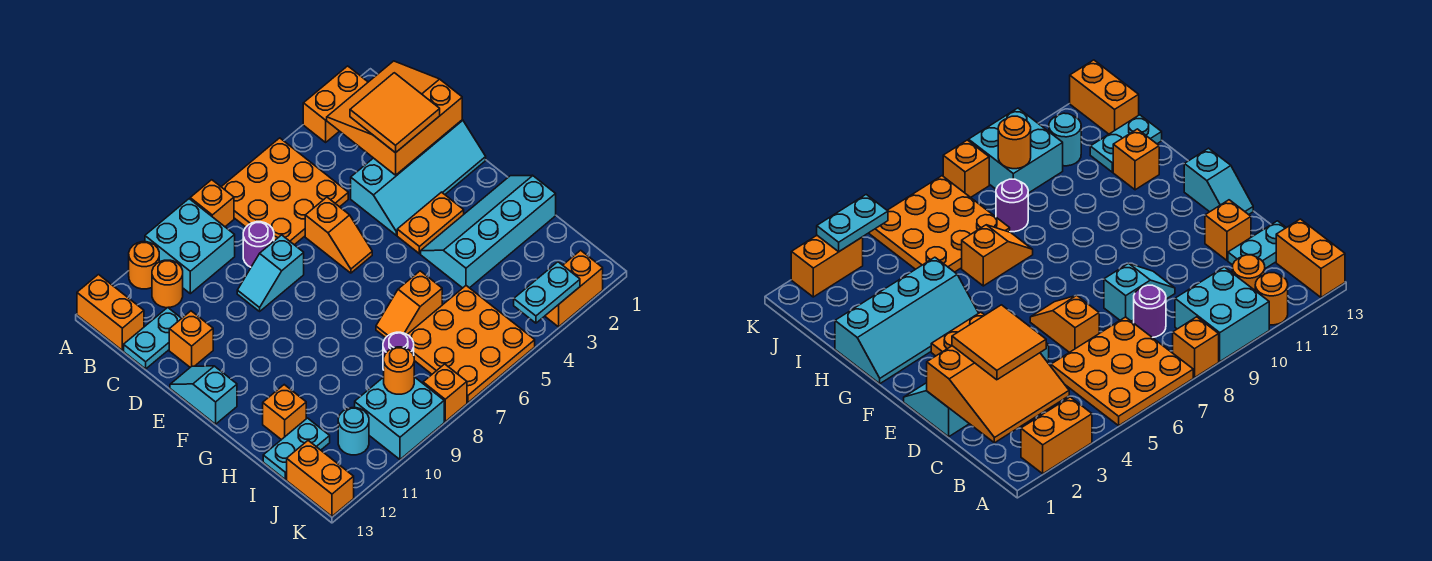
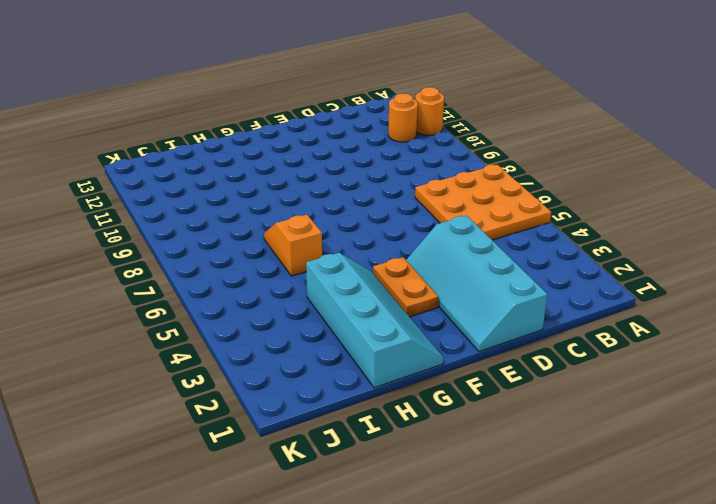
none -> orange brick A2:A3 level 1
none -> orange brick A8 level 1
none -> cyan brick A9:B10 level 1
none -> orange brick A13:B13 level 1

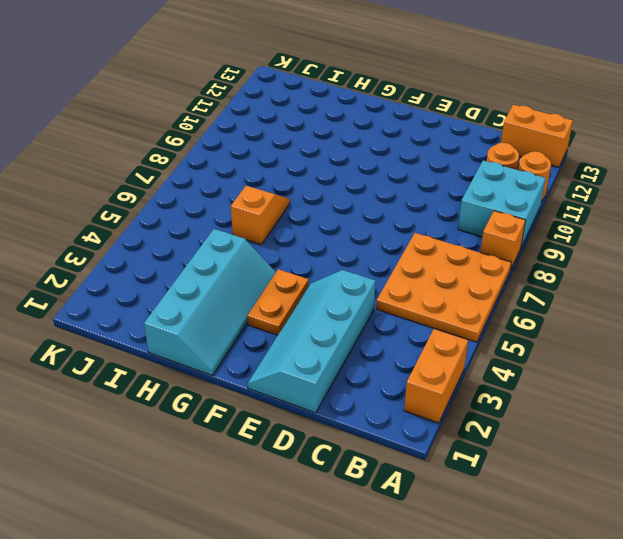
none -> purple round brick C8 level 1
none -> cyan plate C12:C13 level 1
none -> orange slope D6:E6 level 1 top D
none -> cyan slope D8:D9 level 1 top 8

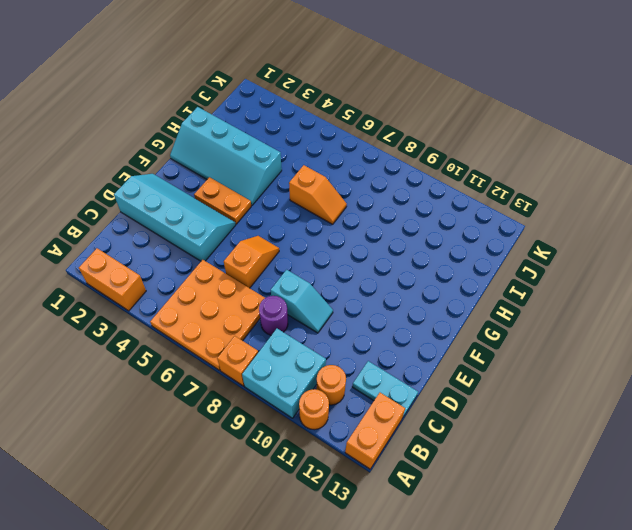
none -> orange brick D12 level 1
none -> cyan slope E13:F13 level 1 top F
none -> orange brick H12 level 1
none -> orange plate I5:K7 level 1

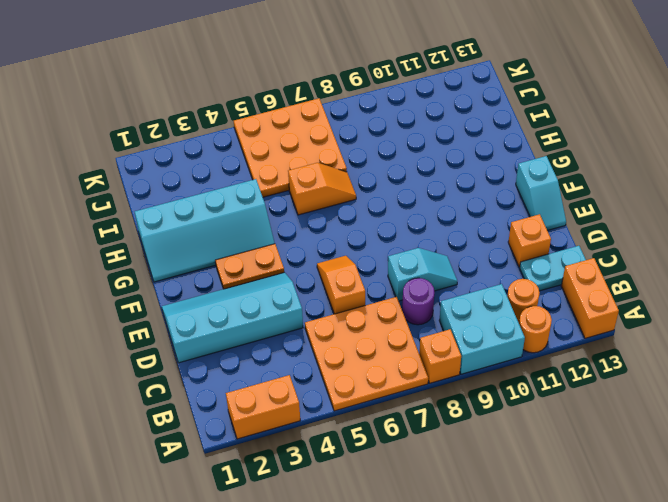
none -> orange brick H12 level 1
none -> purple round brick I8 level 1
none -> cyan plate I12:I13 level 1
none -> cyan brick J9:K10 level 1

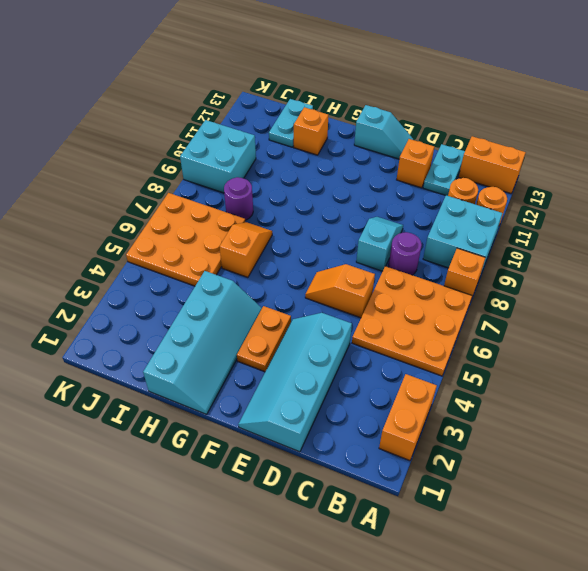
none -> cyan round brick J11 level 1
none -> orange brick J13:K13 level 1
none -> orange brick K2:K3 level 1
none -> orange brick K8 level 1

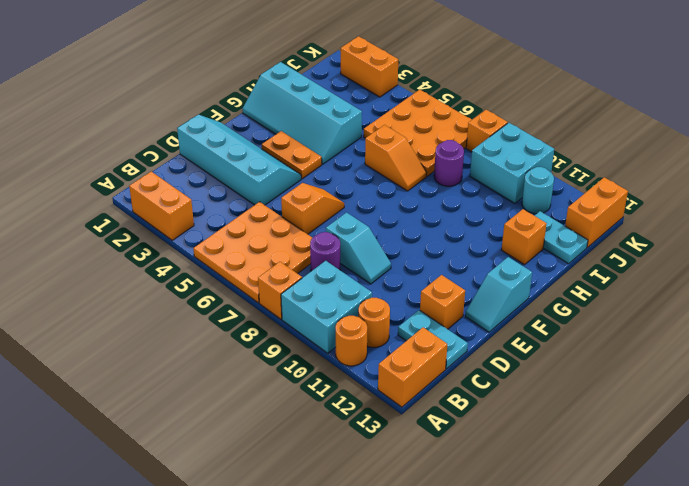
none -> orange slope B1:D3 level 2 top D
none -> orange round brick J9 level 2
none -> cyan plate K3:K4 level 2
none -> orange tile C2:D3 level 3

